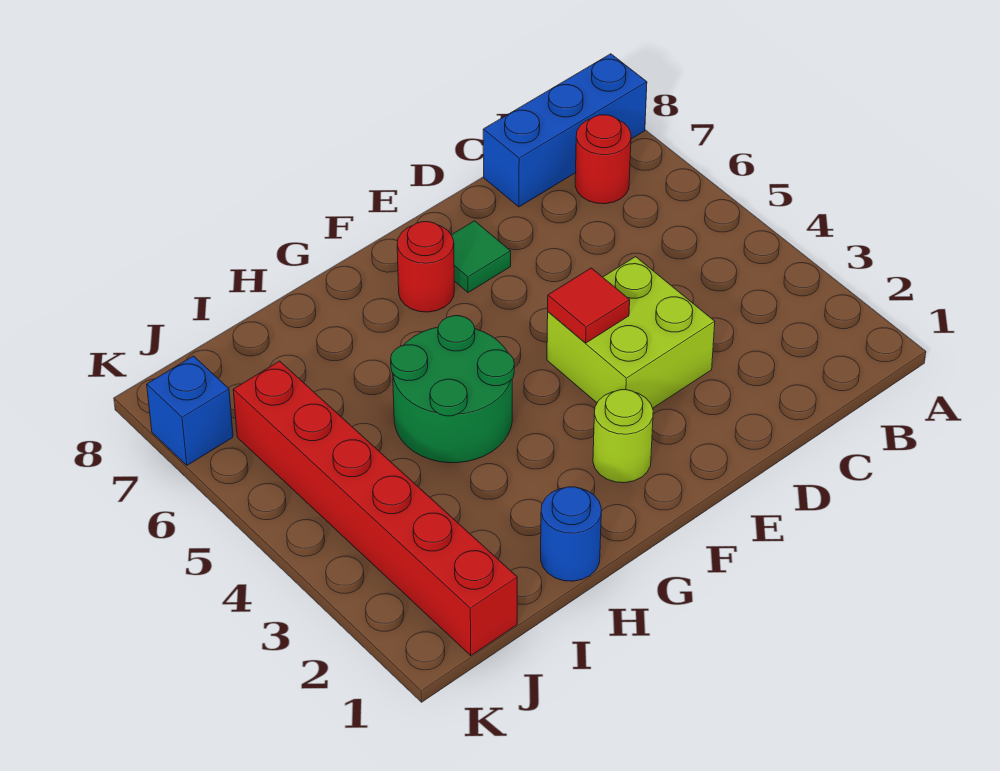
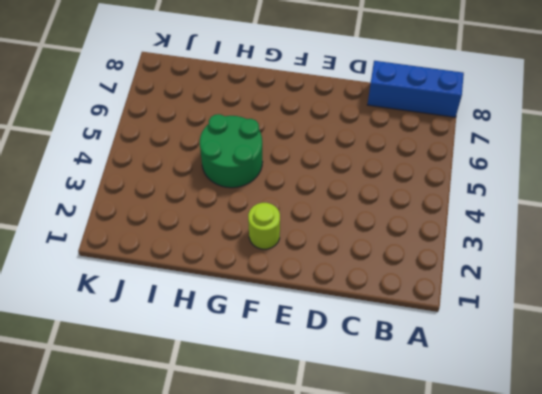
none -> red round brick B7 level 1
none -> lime brick D3:E4 level 1

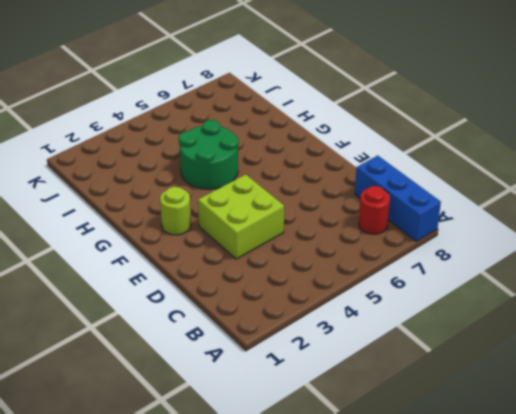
none -> green tile E7 level 1
none -> red round brick F7 level 1

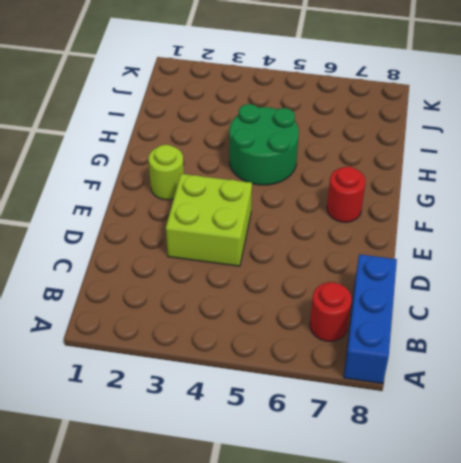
none -> green tile E7 level 1
none -> blue round brick H1 level 1

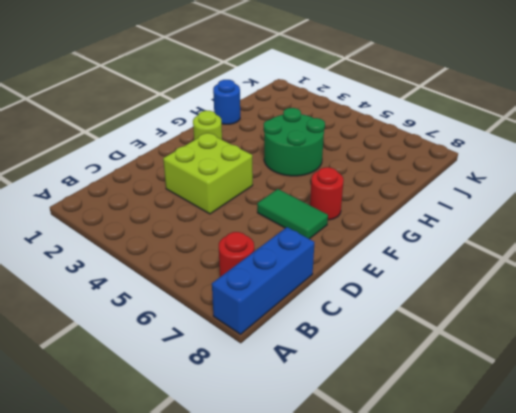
green tile E6:E7 level 1 -> green tile E7 level 1
none -> red brick J1:J6 level 1
none -> blue brick K7 level 1

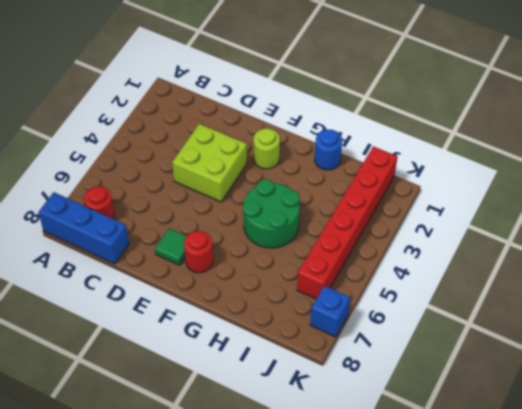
none -> red tile E4 level 2

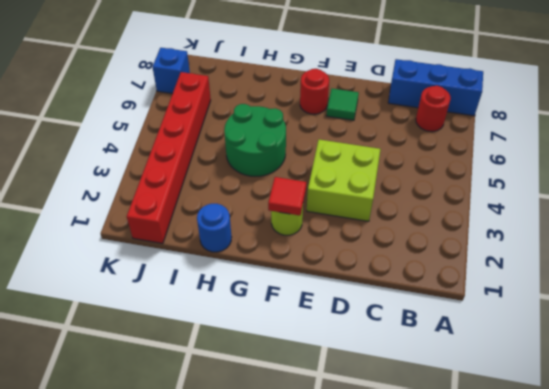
red tile F2 level 2 -> red tile E4 level 2

